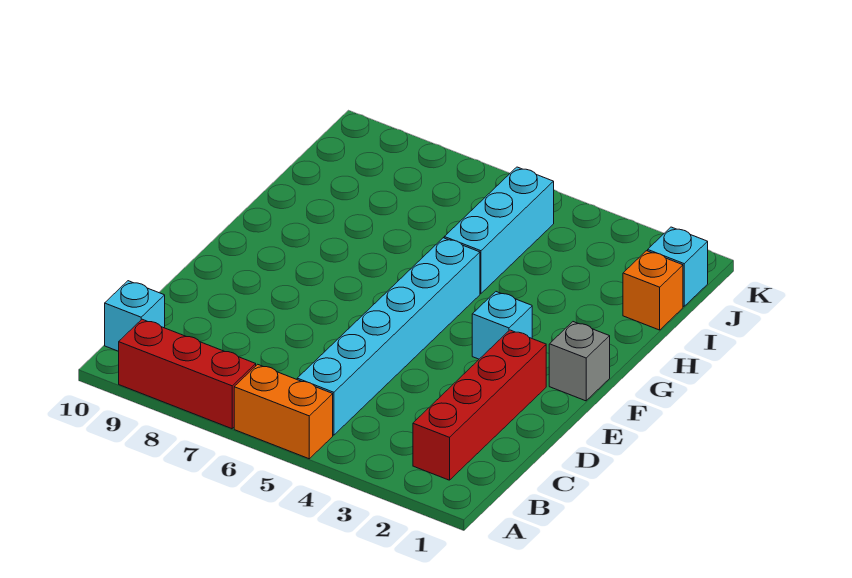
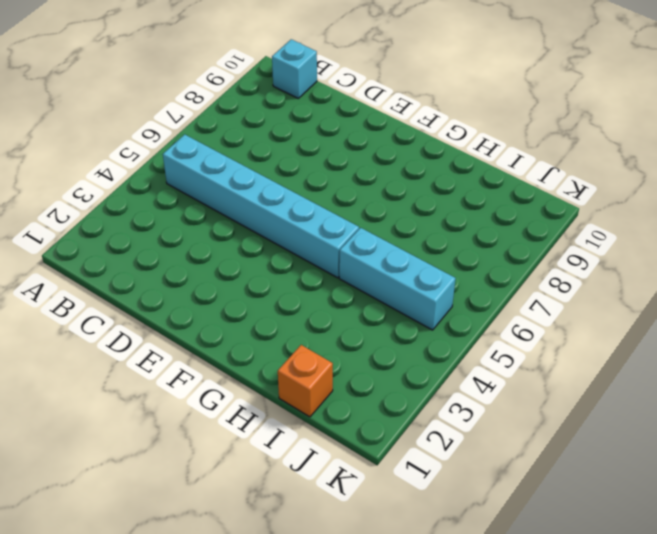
none -> orange brick A5:A6 level 1
none -> red brick A7:A9 level 1

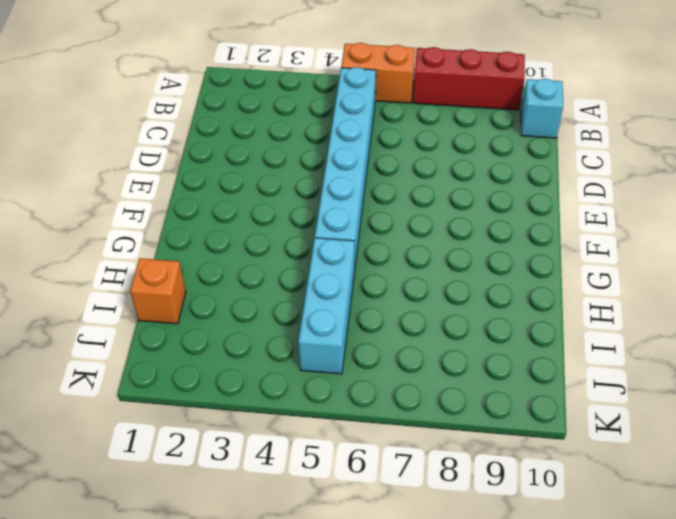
none -> red brick B2:E2 level 1
none -> grey brick F1 level 1

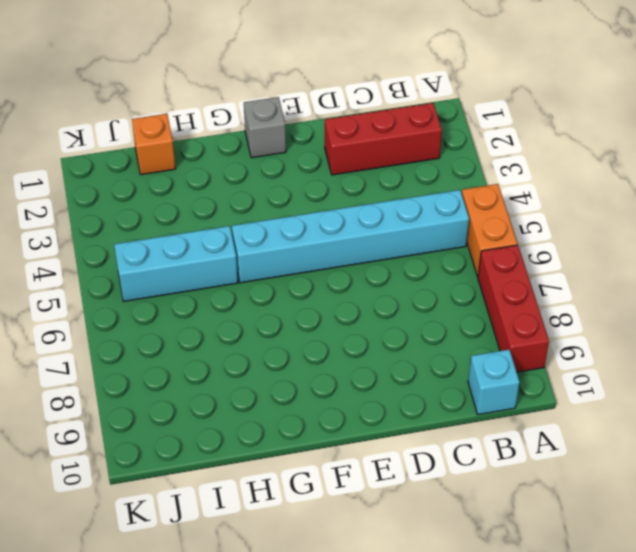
red brick B2:D2 level 1 -> red brick B2:E2 level 1
none -> cyan brick F3 level 1
none -> cyan brick J1 level 1

